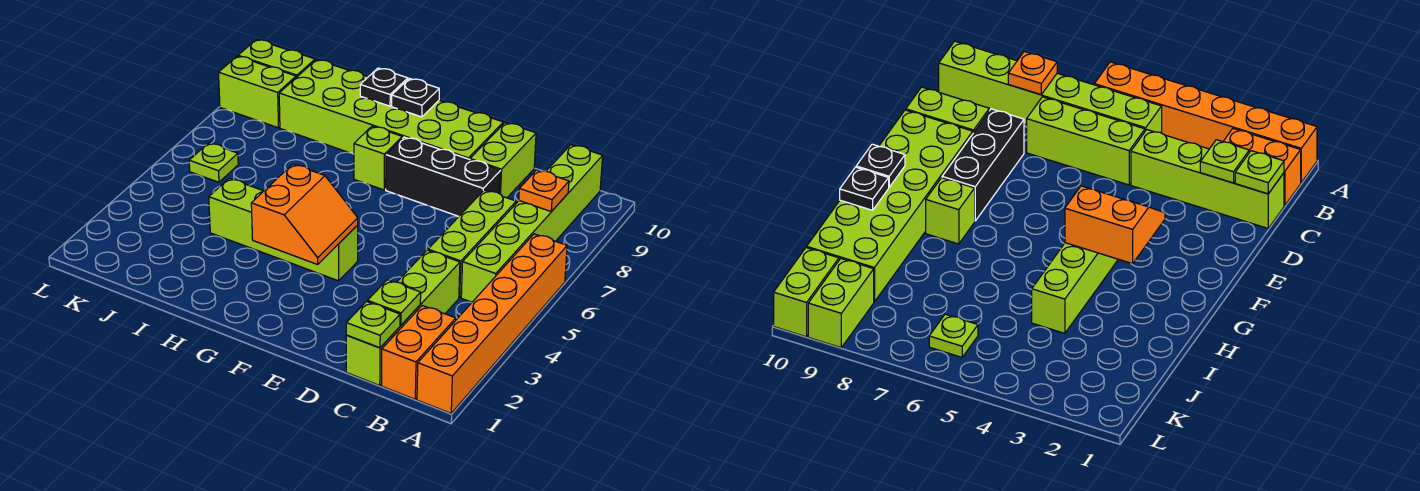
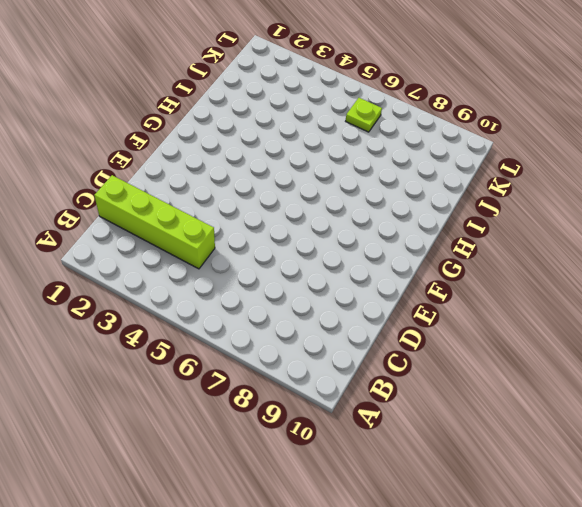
none -> orange brick A1:A6 level 1
none -> orange brick B1:B2 level 1
none -> lime brick B5:B10 level 1

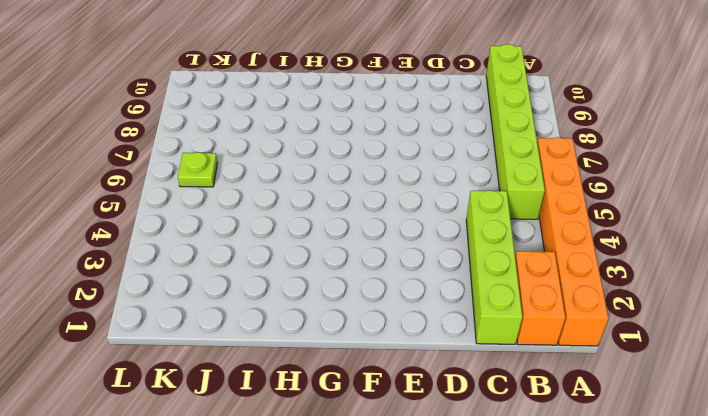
none -> lime brick C5:C7 level 1
none -> black brick D8:F8 level 1
none -> lime brick D9:D10 level 1

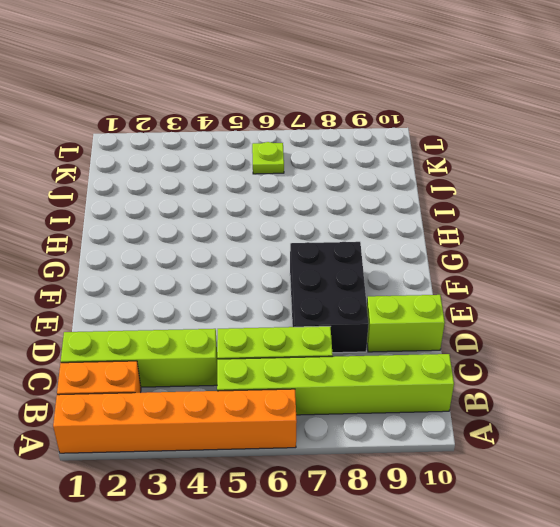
black brick D7:F8 level 1 -> black brick D8:F8 level 1
none -> lime brick E9:J10 level 1
none -> lime brick F4:I4 level 1
none -> lime brick G8 level 1

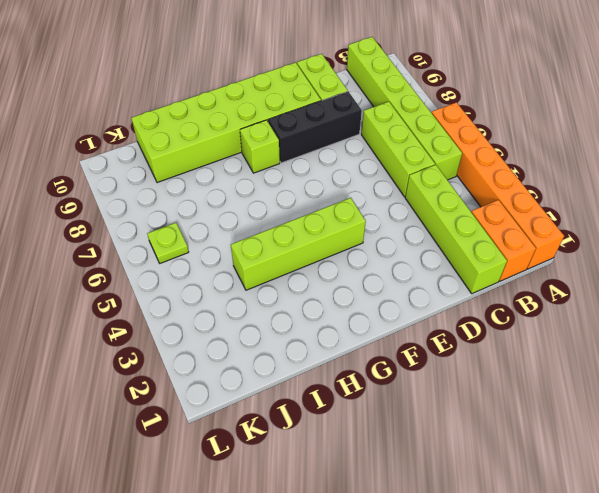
none -> lime brick K9:L9 level 1
none -> lime brick K10:L10 level 1
none -> orange plate B8 level 2

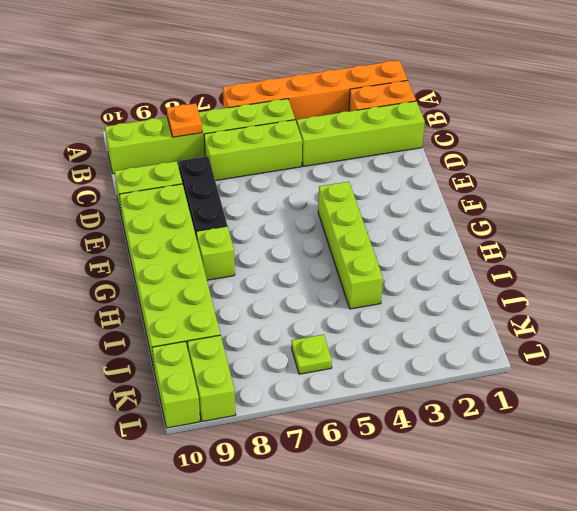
none -> lime plate C1 level 2
none -> lime plate C2 level 2
none -> orange slope F3:G4 level 2 top G

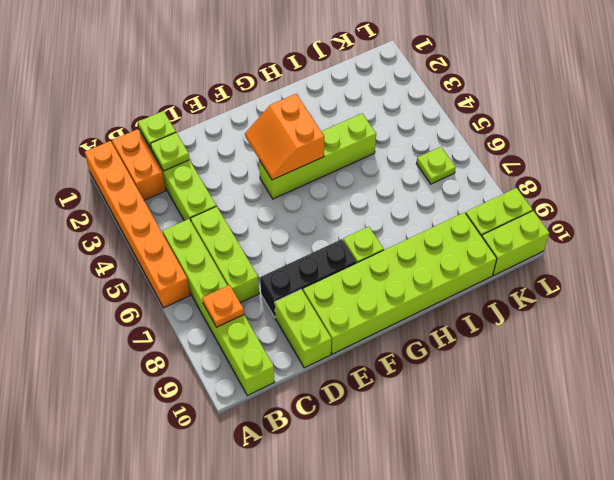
none -> black plate G10 level 2
none -> black plate H10 level 2

